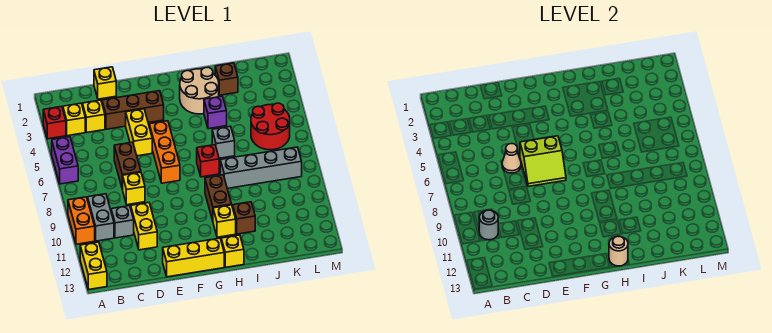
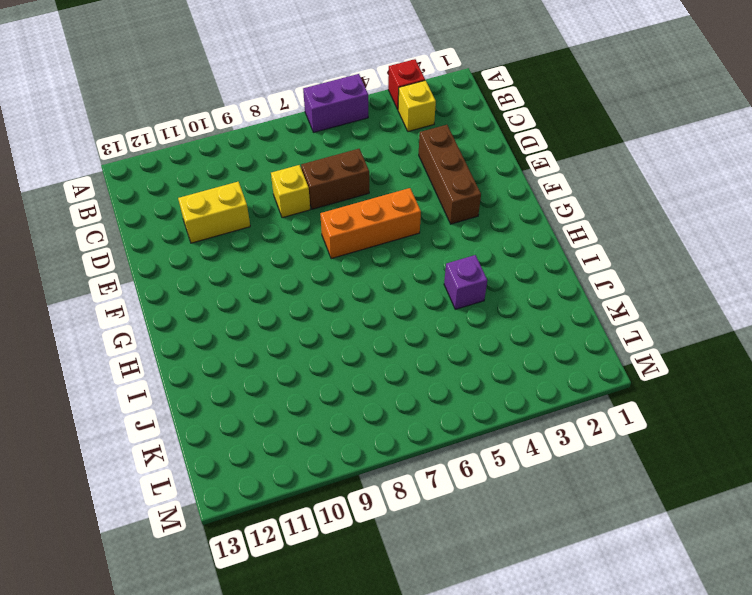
none -> orange brick A9:A10 level 1
none -> yellow brick A12:A13 level 1
none -> grey brick B9:B10 level 1
none -> yellow brick C3 level 1

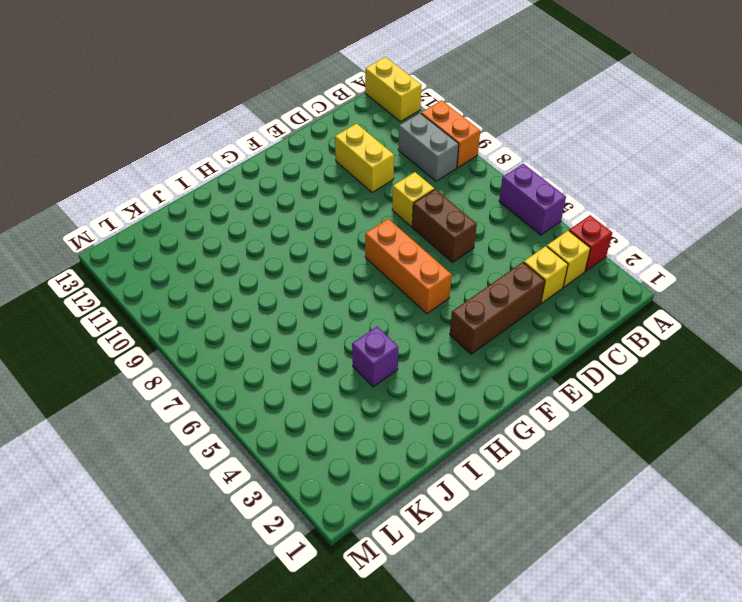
none -> grey brick C10 level 1
none -> yellow brick D1 level 1
none -> yellow brick E4:E5 level 1
none -> yellow brick E13:G13 level 1

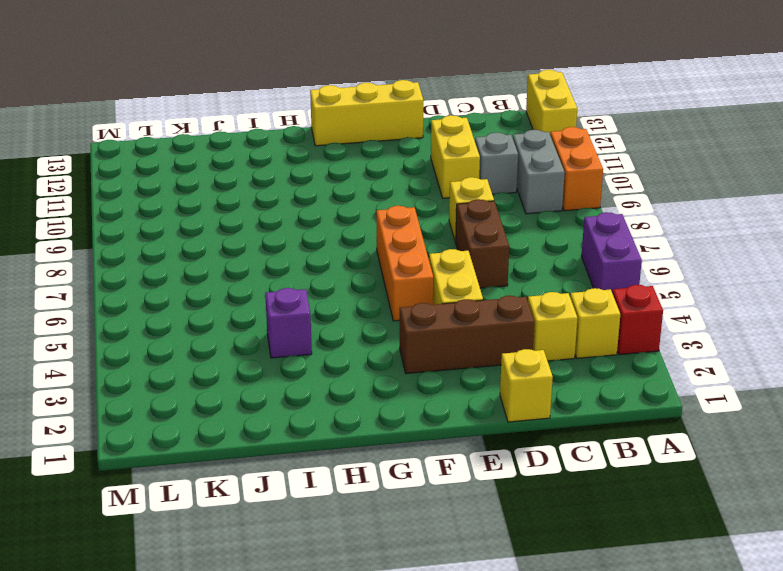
none -> tan round brick H2:I3 level 1
none -> red brick H7 level 1
none -> brown brick H9:H10 level 1
none -> yellow brick H11 level 1

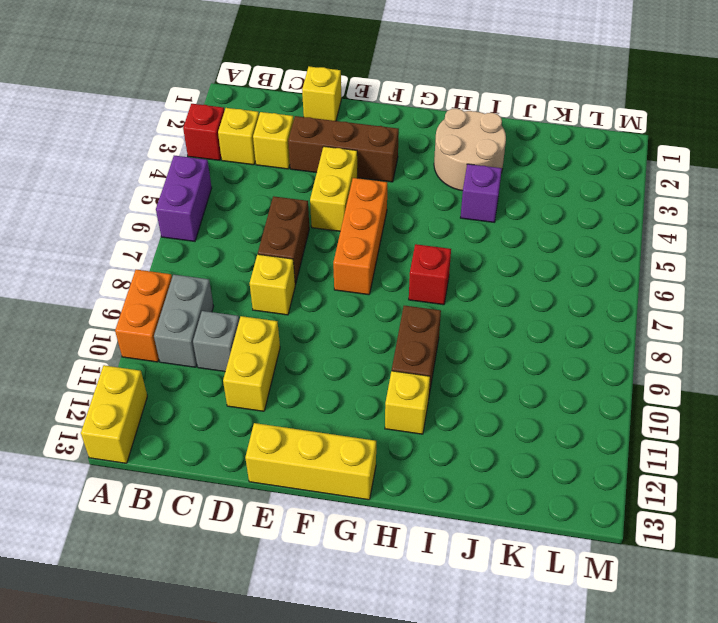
none -> yellow brick H13 level 1
none -> grey brick I6 level 1
none -> grey brick I8:L8 level 1
none -> brown brick I11 level 1

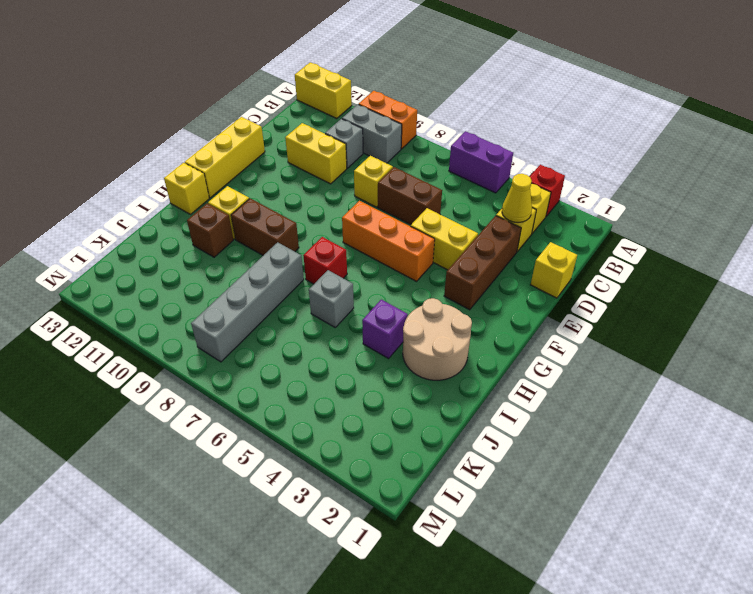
yellow cone C3 level 2 -> none
none -> brown brick J2 level 1
none -> red round brick K5:L6 level 1
none -> grey round brick B10 level 2
none -> tan cone D6 level 2

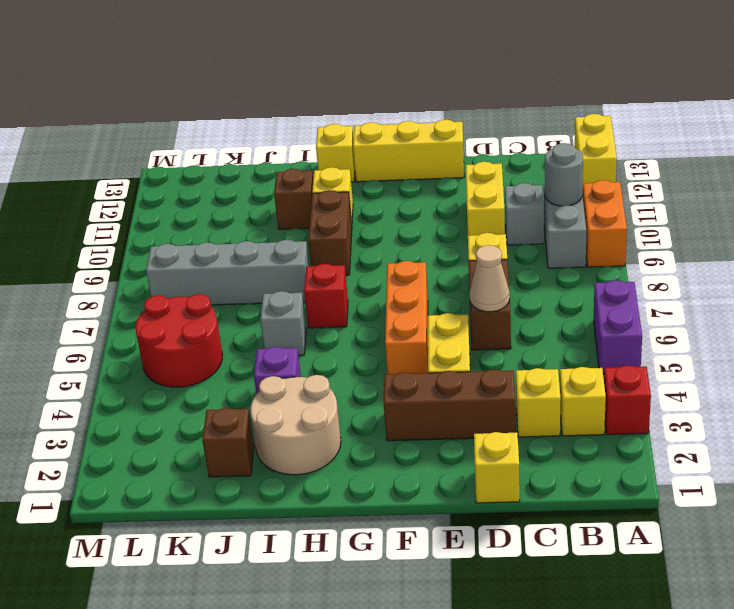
none -> lime slope E6:F7 level 2 top 6
none -> tan round brick H13 level 2

